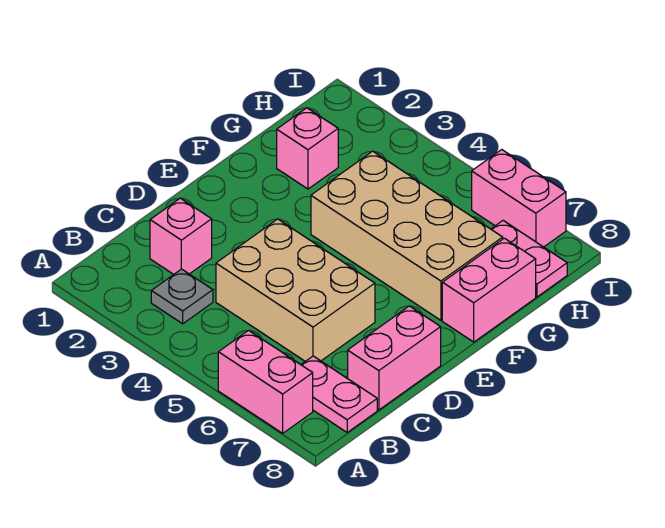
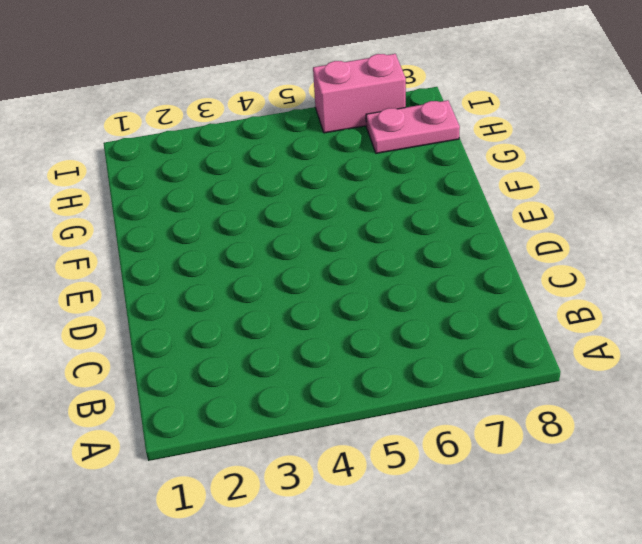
none -> pink brick A6:A7 level 1
none -> grey plate B3 level 1

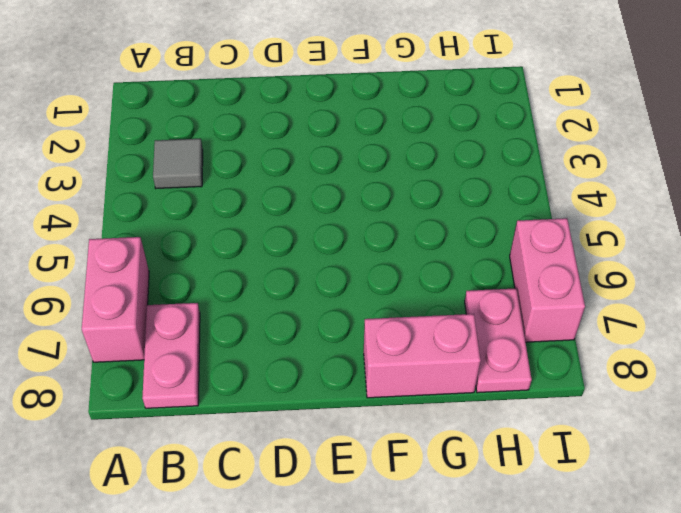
grey tile B3 level 1 -> grey plate B3 level 1
none -> pink brick C2 level 1
none -> tan brick C4:D6 level 1

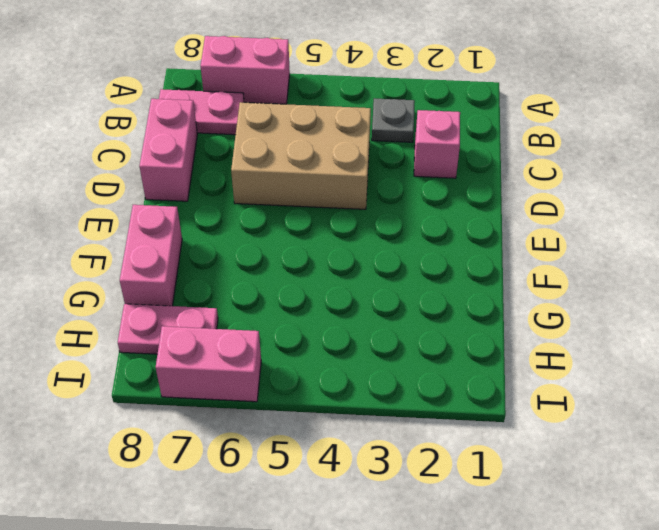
none -> tan brick F4:G7 level 1
none -> pink brick G2 level 1

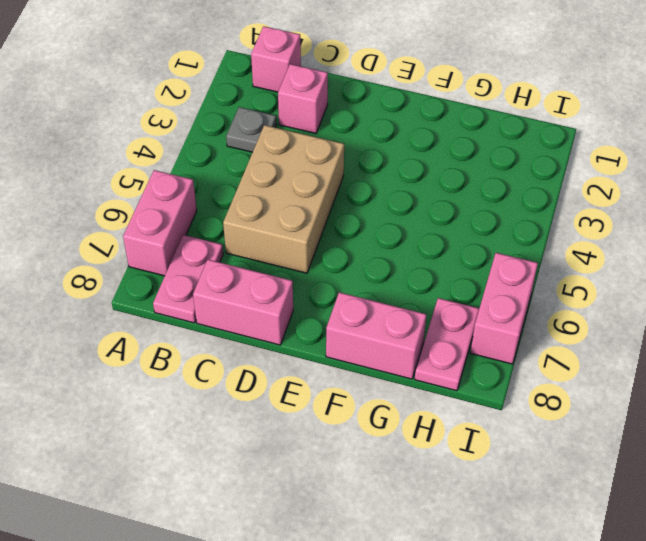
pink brick B1 level 1 -> pink brick G2 level 1
none -> tan brick F4:G7 level 1

